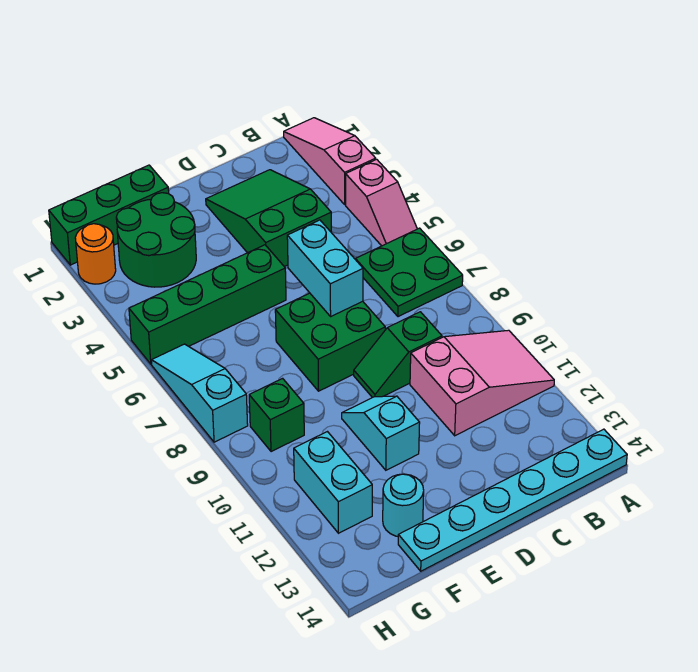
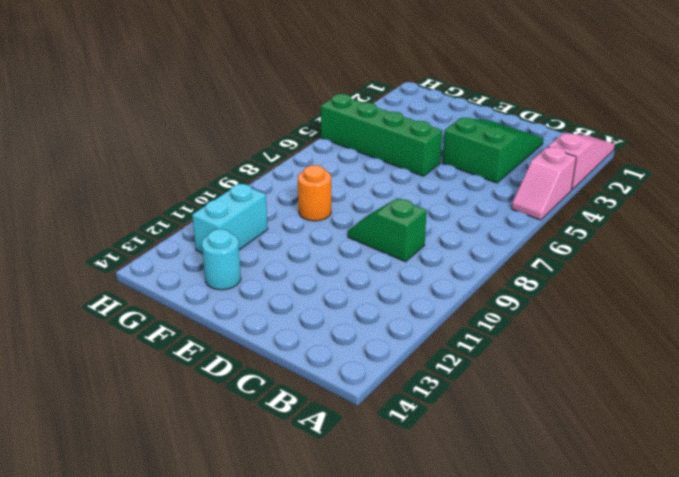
orange round brick F9 level 1 -> orange round brick H2 level 1
none -> green plate A6:B7 level 1
none -> pink slope A10:C11 level 1 top C
none -> cyan plate A14:F14 level 1

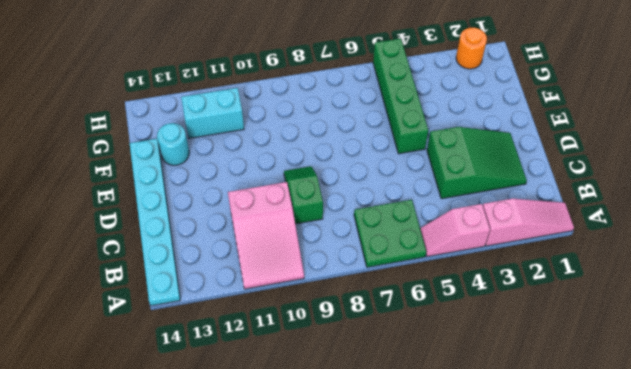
none -> green brick D7:E8 level 1
none -> cyan slope E10:E11 level 1 top 11
none -> green brick F1:H1 level 1

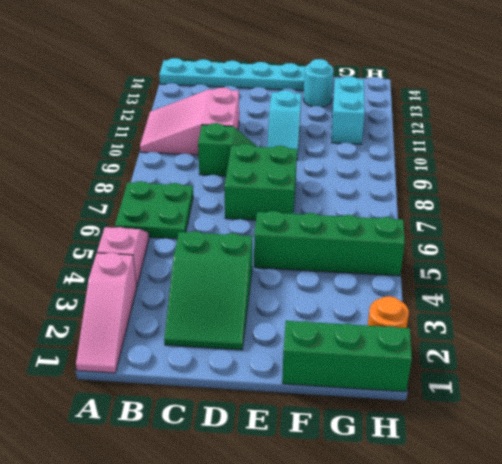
none -> green round brick F2:G3 level 1
none -> green brick G9 level 1
none -> cyan slope H6:H8 level 1 top 8

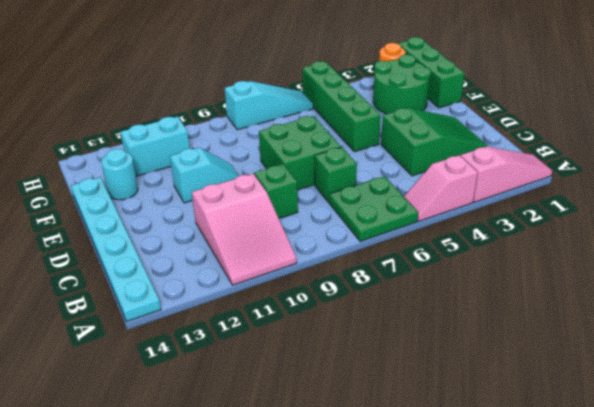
green brick C7 level 1 -> green brick G9 level 1
none -> cyan brick D6:D7 level 2

